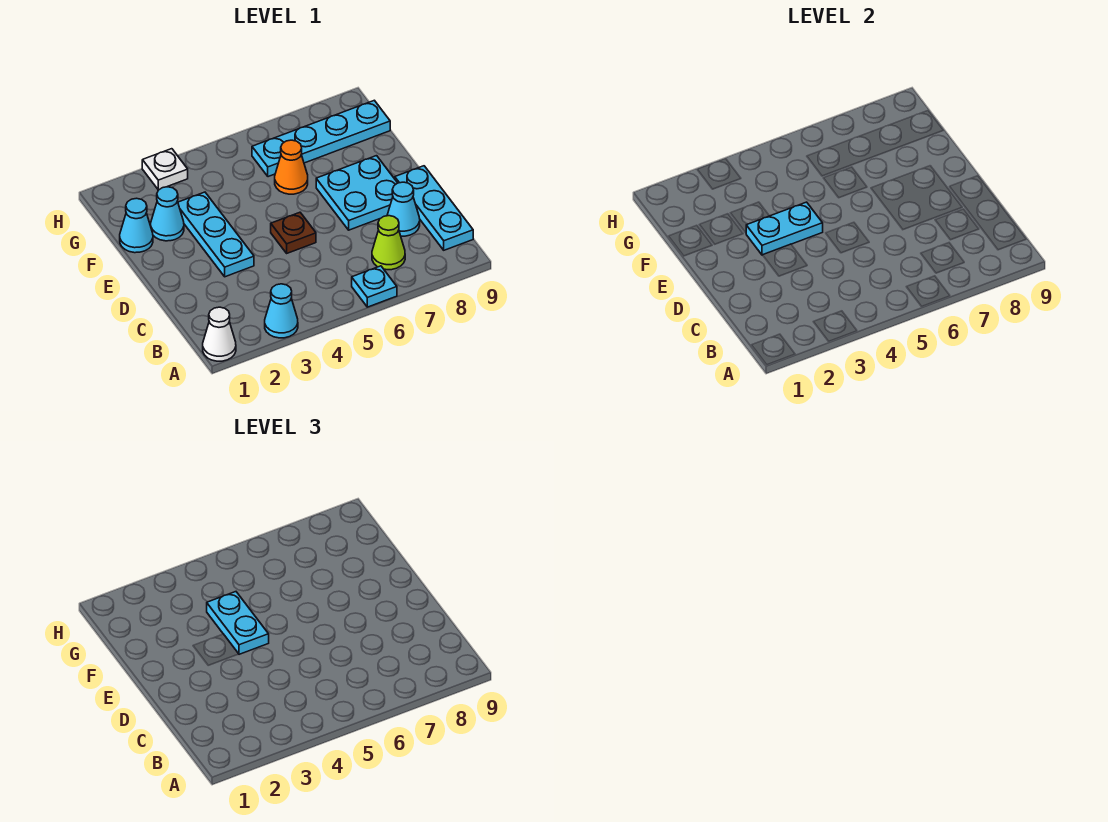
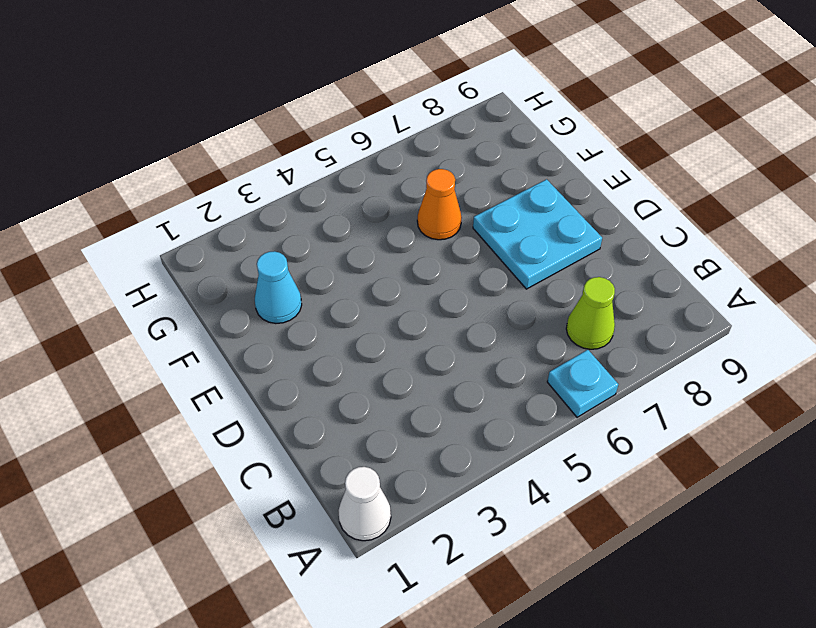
none -> cyan cone A3 level 1
none -> cyan plate B9:D9 level 1
none -> cyan cone C8 level 1

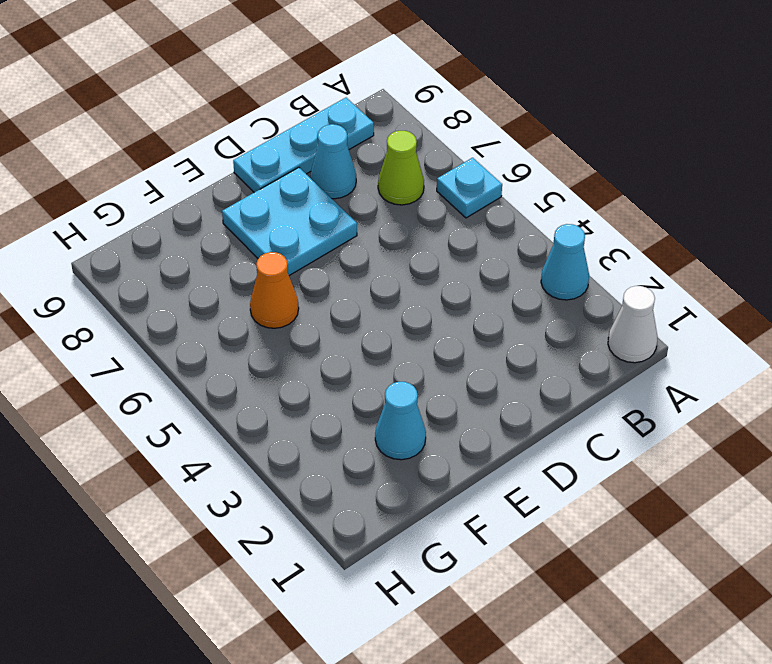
none -> cyan plate D3:F3 level 1
none -> brown plate D5 level 1
none -> cyan cone F1 level 1

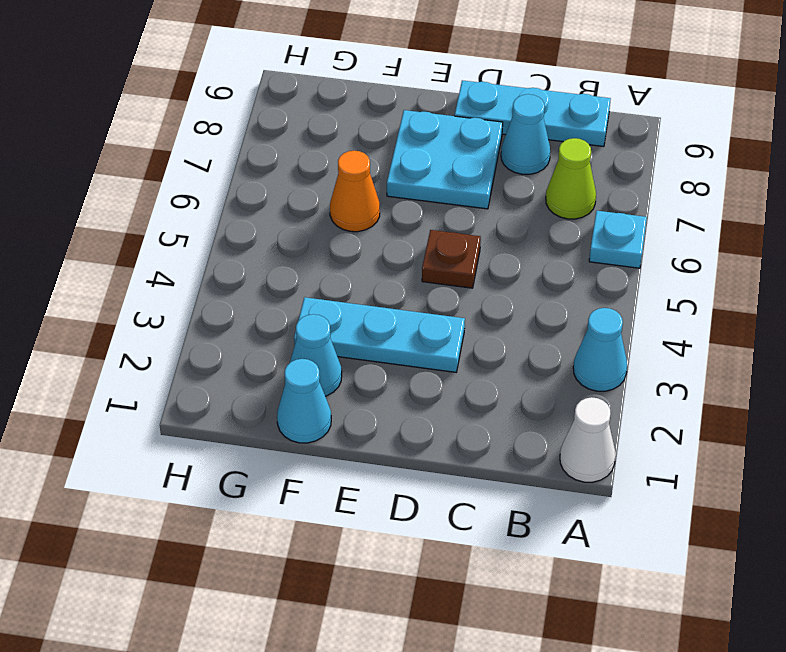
none -> cyan plate G6:G9 level 1
none -> white plate H3 level 1
none -> cyan plate E3:E4 level 2

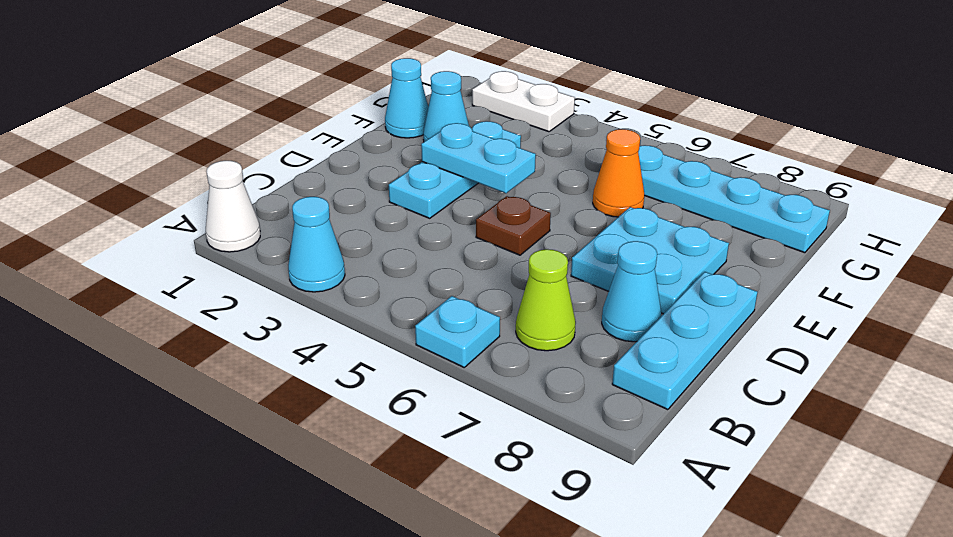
white plate H2:H3 level 1 -> white plate H3 level 1
none -> cyan plate E4:F4 level 3

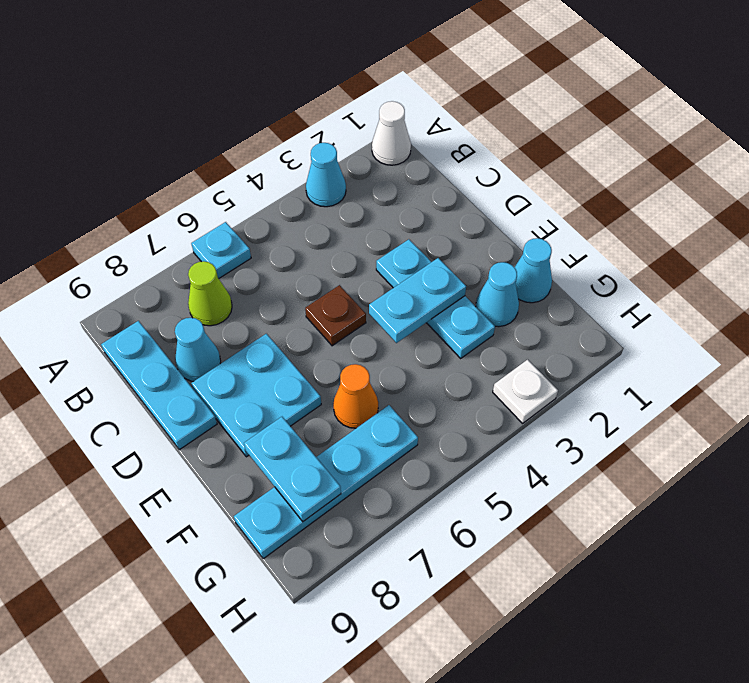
cyan plate F8:G8 level 2 -> cyan plate E4:F4 level 3

